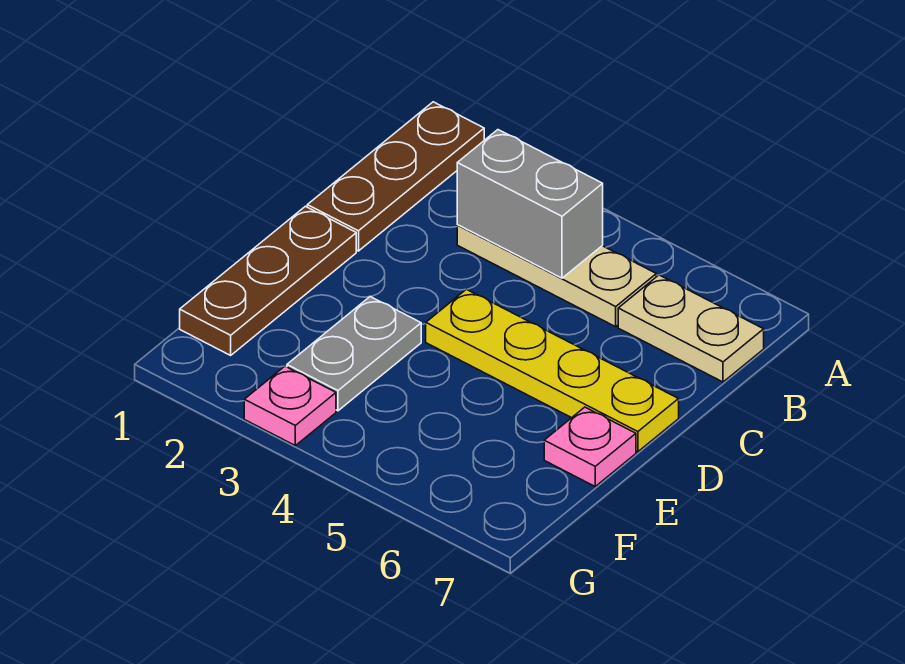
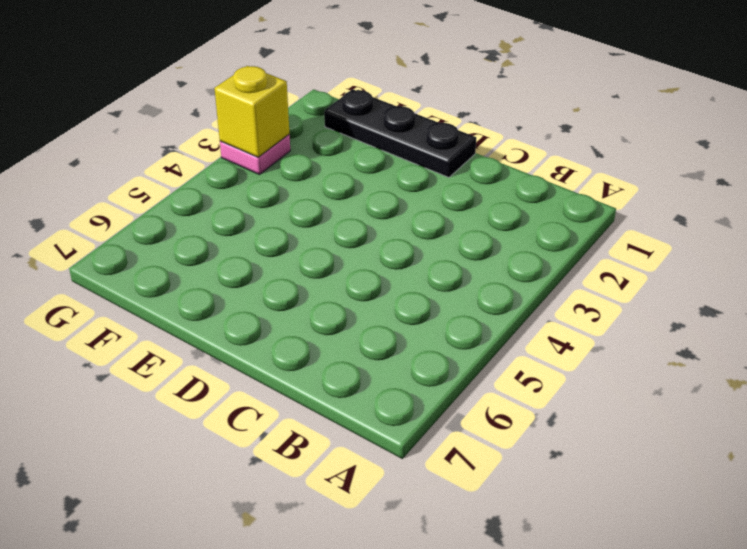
black plate D1:F1 level 1 -> brown plate D1:F1 level 1
yellow brick G3 level 2 -> none
none -> brown plate A1:C1 level 1
none -> tan plate B3:B5 level 1

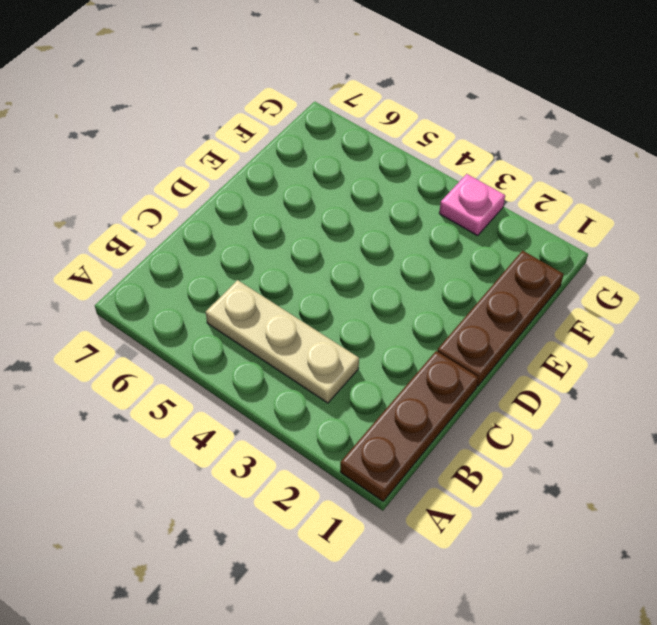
none -> tan plate B6:B7 level 1
none -> yellow plate D4:D7 level 1

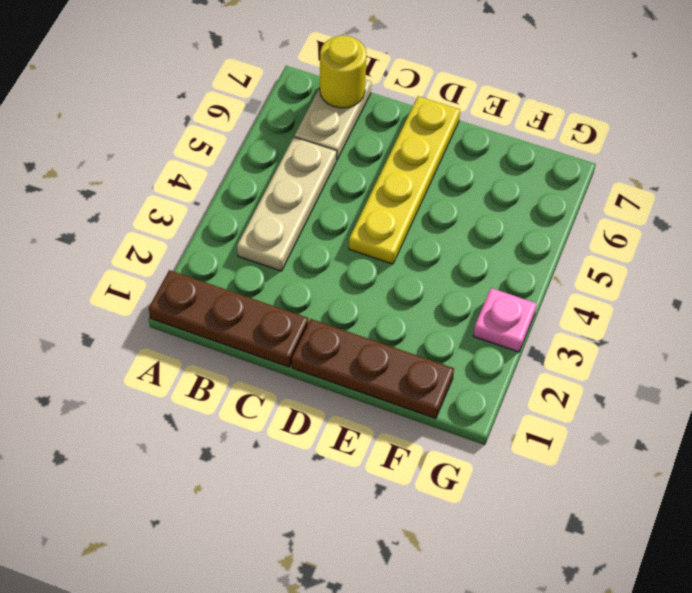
yellow round brick B7 level 2 -> none
none -> grey plate E3:F3 level 1
none -> pink plate E7 level 1

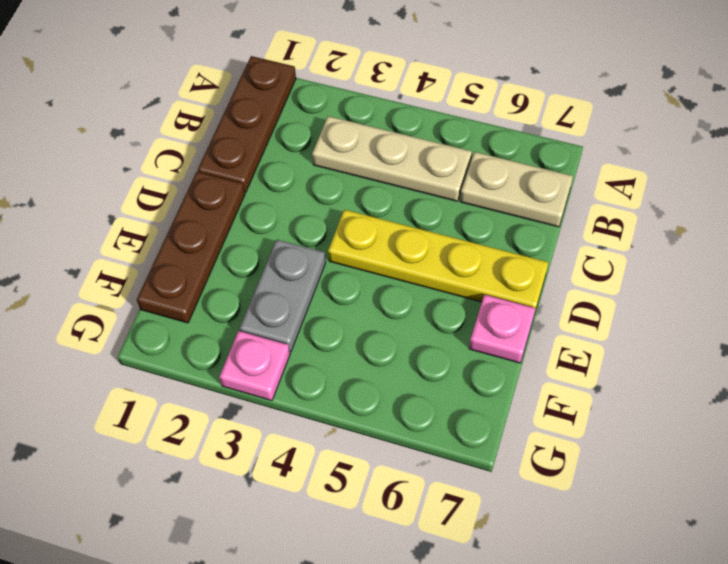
none -> grey brick B3:B4 level 2

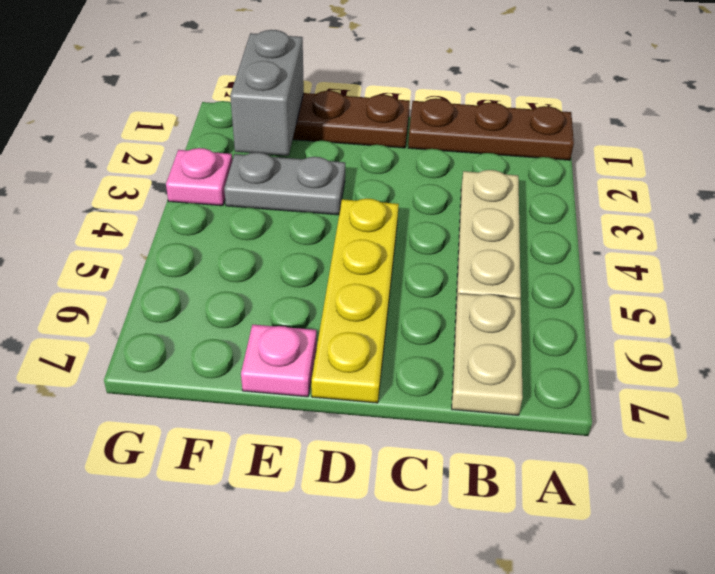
grey brick F1:F2 level 2 -> grey brick B3:B4 level 2

